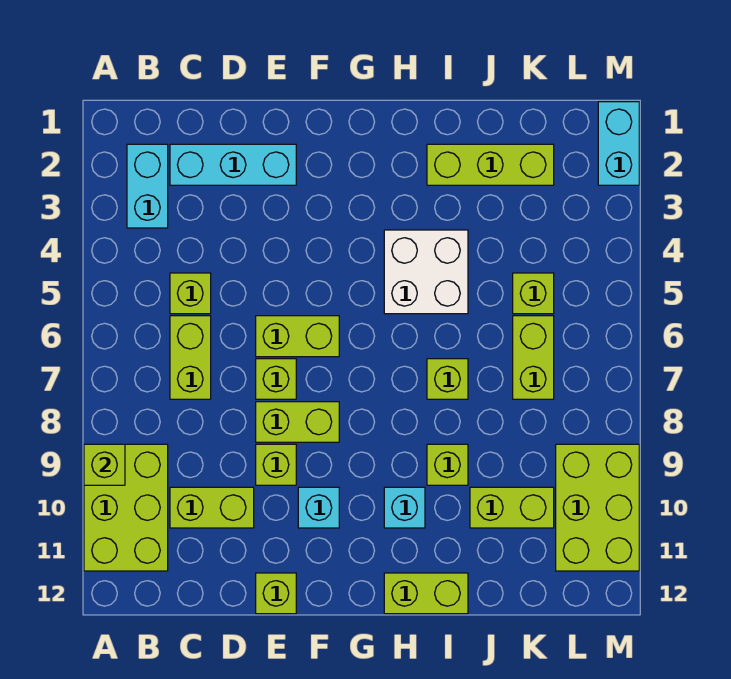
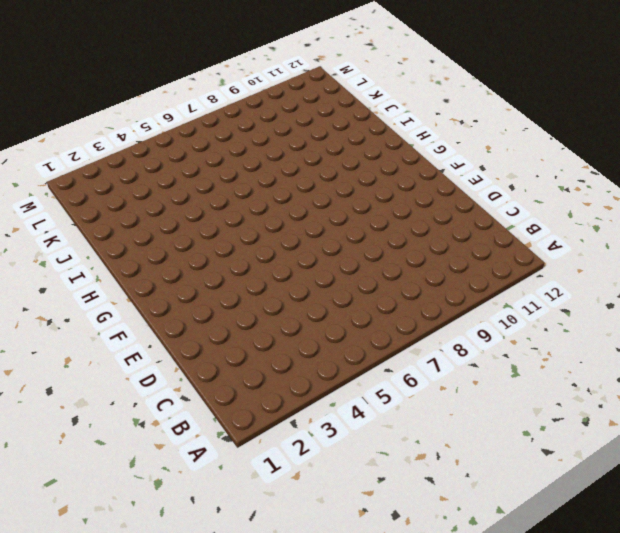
none -> lime brick A9:B11 level 1
none -> cyan brick B2:B3 level 1
none -> cyan brick C2:E2 level 1

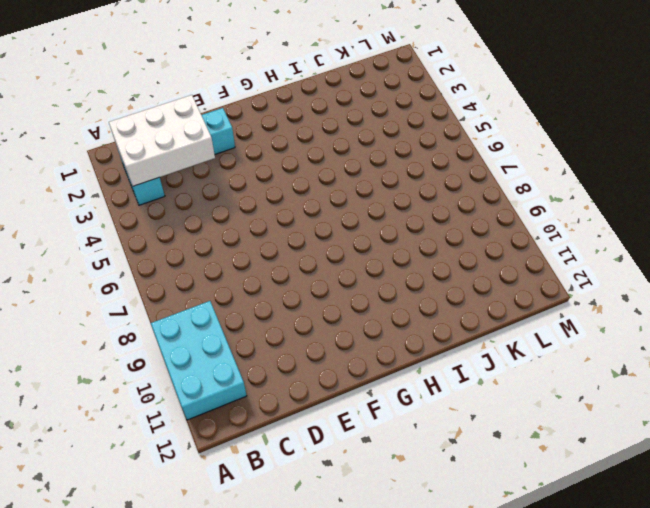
cyan brick A9:B11 level 1 -> lime brick A9:B11 level 1
white brick B2:D3 level 2 -> none
none -> lime brick C5 level 1
none -> lime brick C6:C7 level 1
none -> lime brick C10:D10 level 1

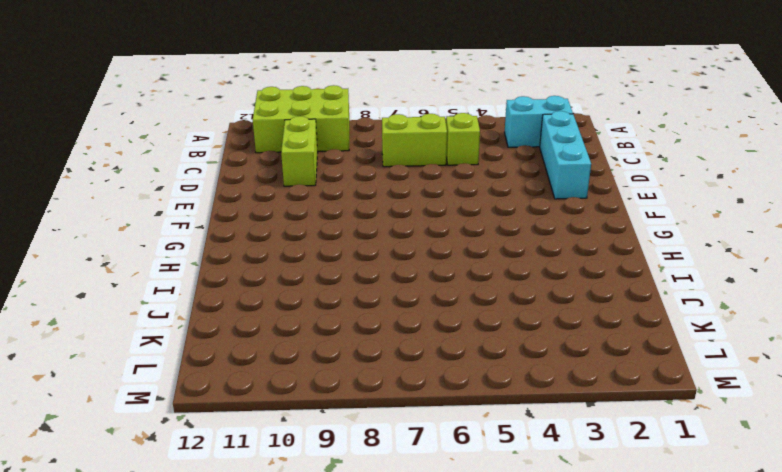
none -> lime brick E6:F6 level 1
none -> lime brick E7 level 1
none -> lime brick E8:F8 level 1

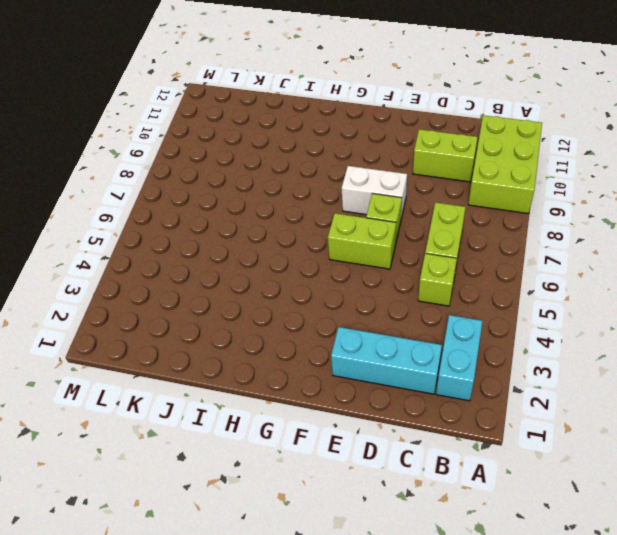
white brick E8:F8 level 1 -> lime brick E8:F8 level 1
none -> lime brick E9 level 1
none -> lime brick E12 level 1
none -> cyan brick F10 level 1

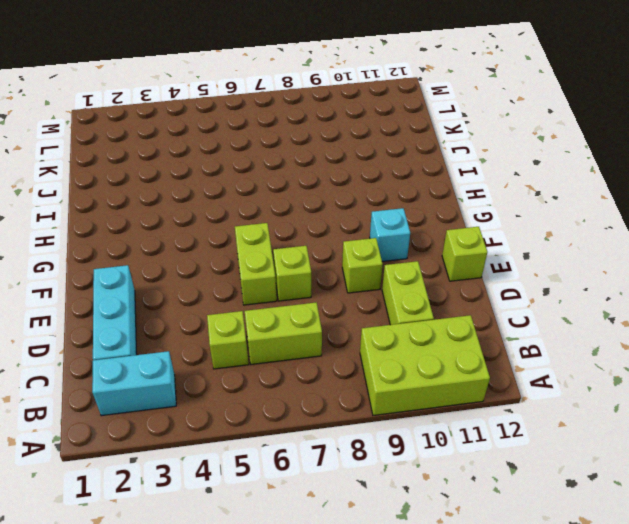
none -> lime brick E8:F8 level 1
none -> white brick H4:I5 level 1
none -> cyan brick H10 level 1

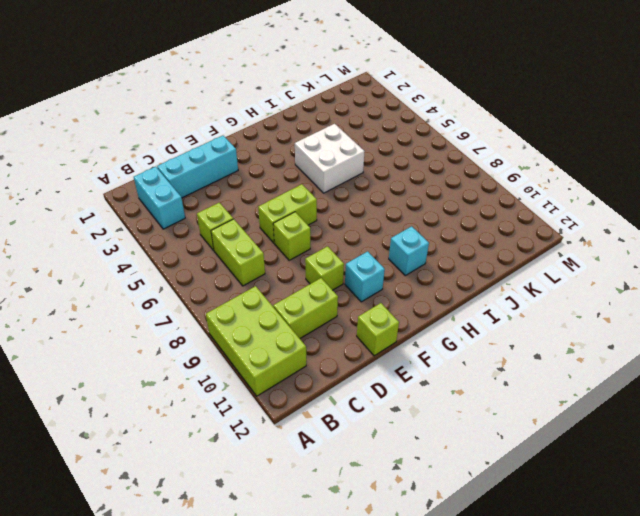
none -> lime brick E8:F8 level 1
none -> lime brick H12:I12 level 1
none -> lime brick I2:K2 level 1

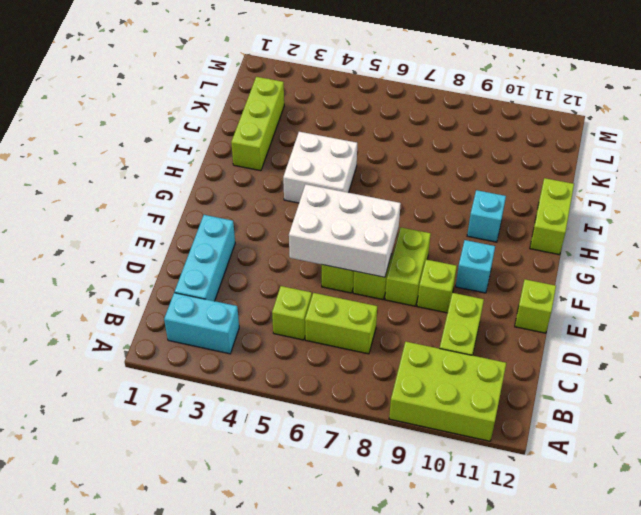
white brick E5:F7 level 2 -> none
none -> lime brick I7 level 1
none -> lime brick I9 level 1
none -> lime brick J10:K10 level 1

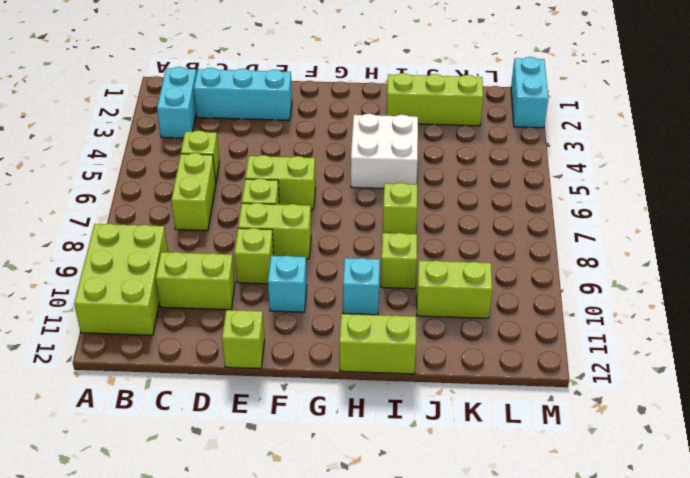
none -> lime brick K5 level 1
none -> lime brick K6:K7 level 1
none -> lime brick L9:M11 level 1

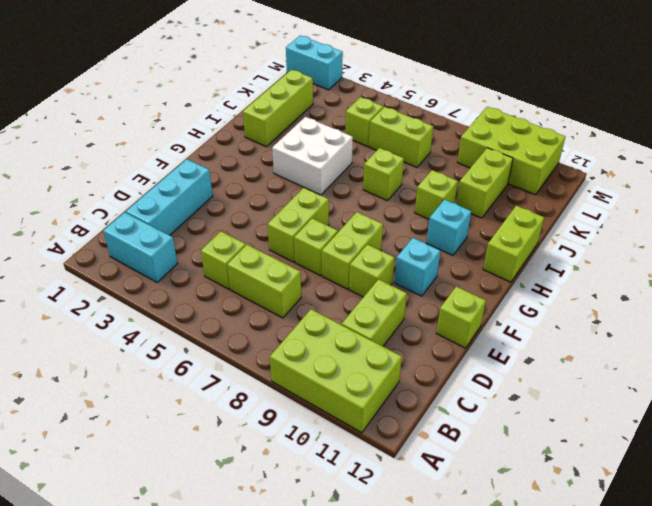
none -> lime brick A9 level 2

